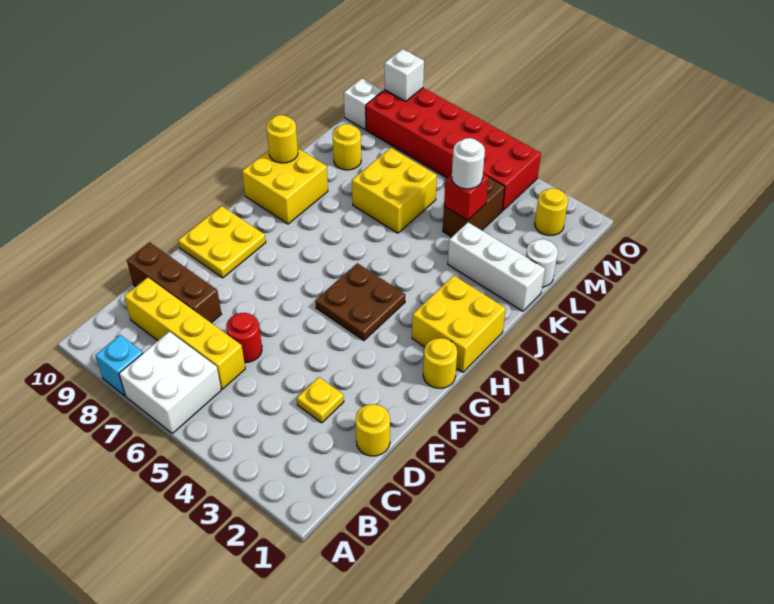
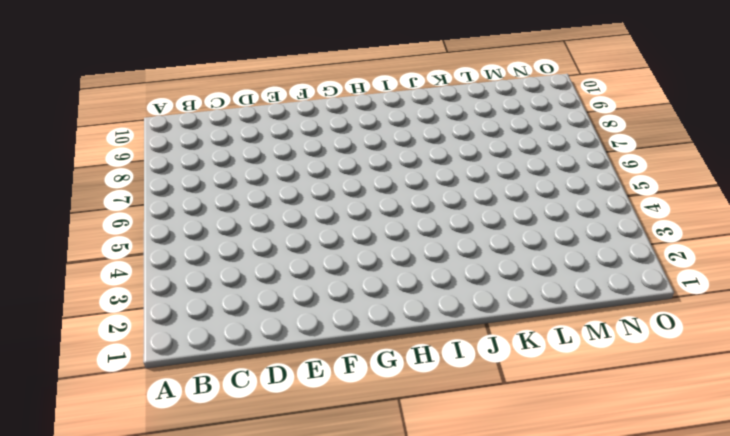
none -> white brick A6:B7 level 1
none -> cyan brick A8 level 1
none -> yellow brick C6:C9 level 1

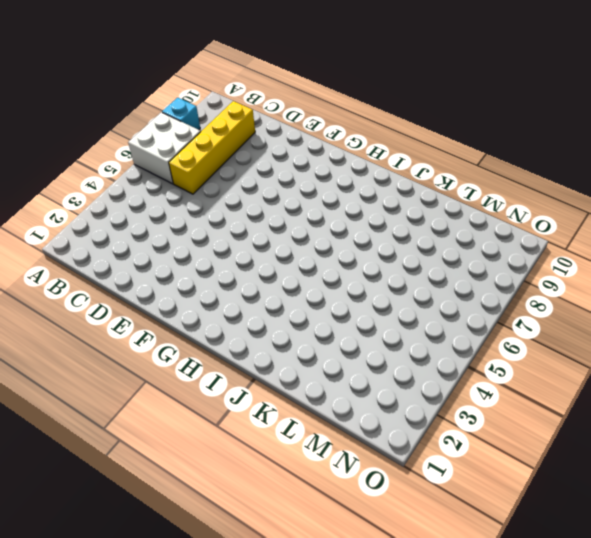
none -> yellow round brick D1 level 1
none -> yellow plate D3 level 1
none -> red round brick D6 level 1

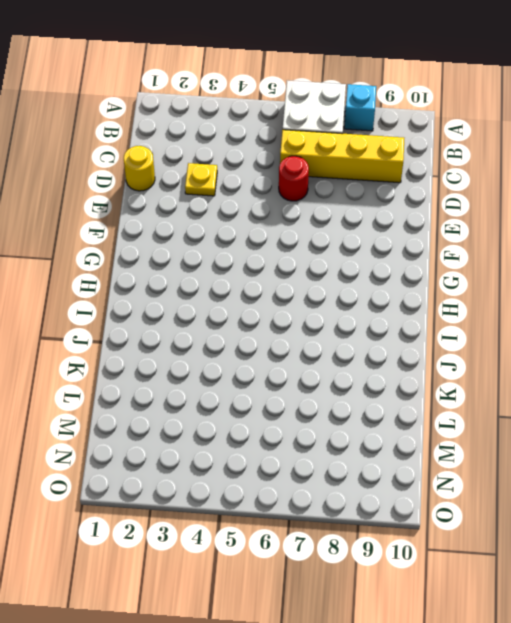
none -> brown brick D8:D10 level 1
none -> yellow plate F9:G10 level 1
none -> yellow round brick G1 level 1

